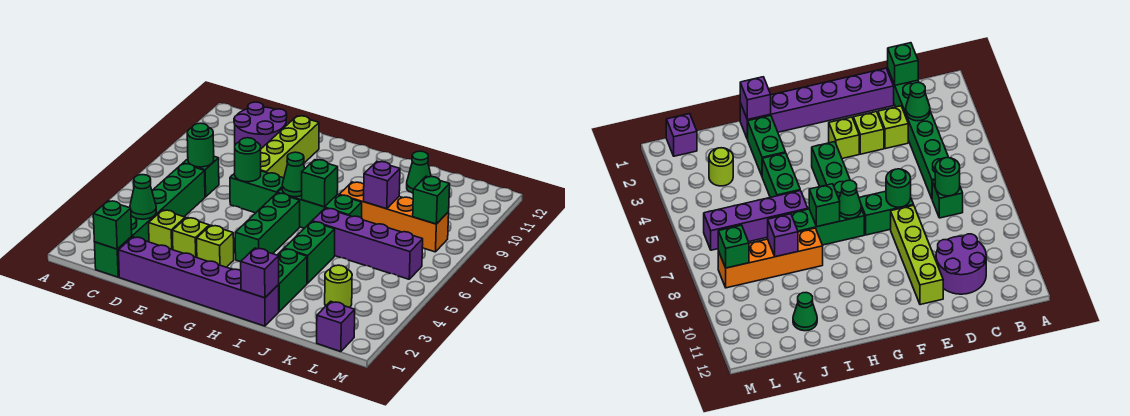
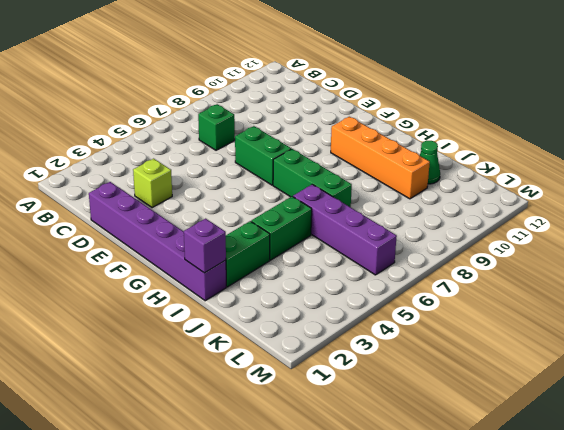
orange brick G10:J10 level 1 -> orange brick I8:L8 level 1
none -> green brick C1:C6 level 1
none -> purple round brick C10:D11 level 1
none -> lime brick E3 level 1

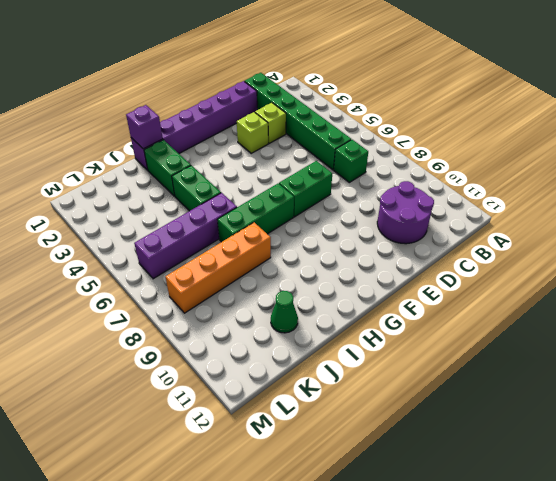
none -> lime brick E8:E11 level 1
none -> lime brick F3 level 1
none -> green brick G4:G6 level 1

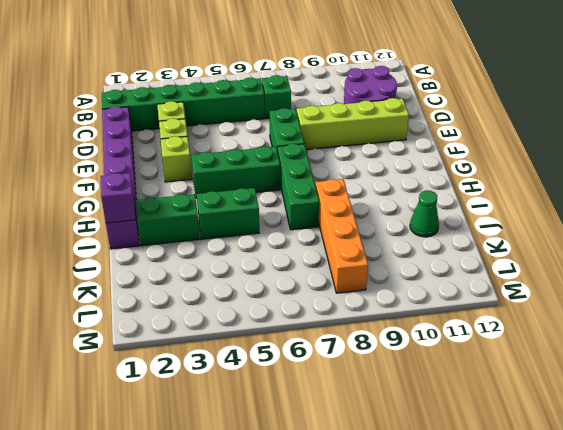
none -> purple brick I6:L6 level 1
none -> lime round brick K3 level 1
none -> purple brick L1 level 1

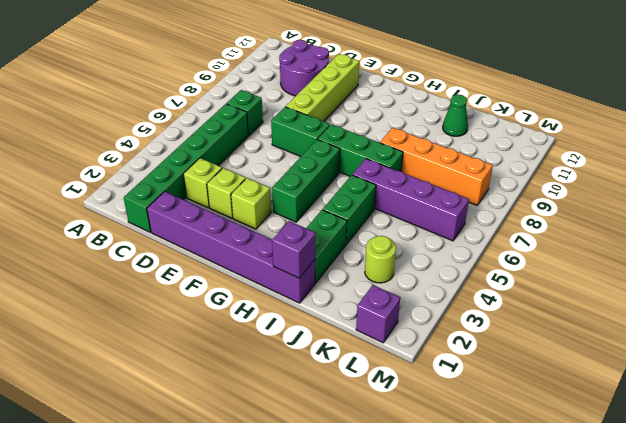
none -> green brick C1 level 2
none -> green cone C3 level 2
none -> green round brick C7 level 2

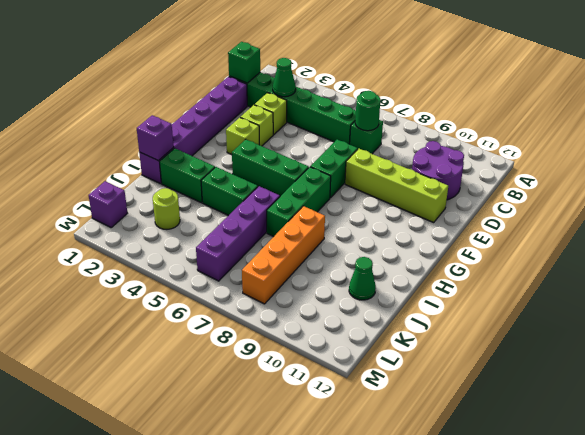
none -> green round brick E7 level 2
none -> green cone G7 level 2
none -> green brick H7 level 2

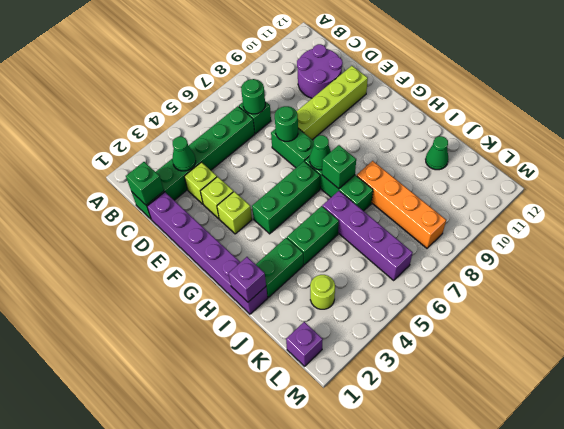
none -> purple brick J8 level 2
none -> green brick L8 level 2

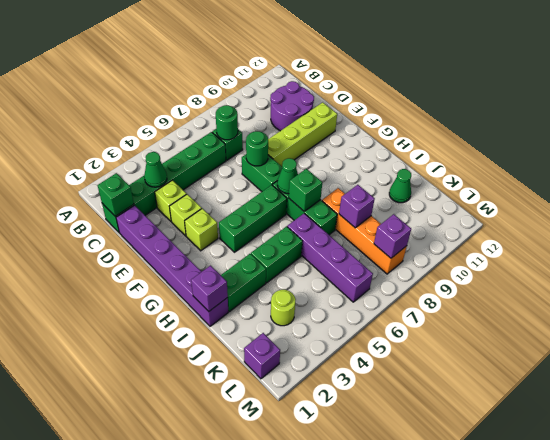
purple brick L8 level 2 -> green brick L8 level 2

